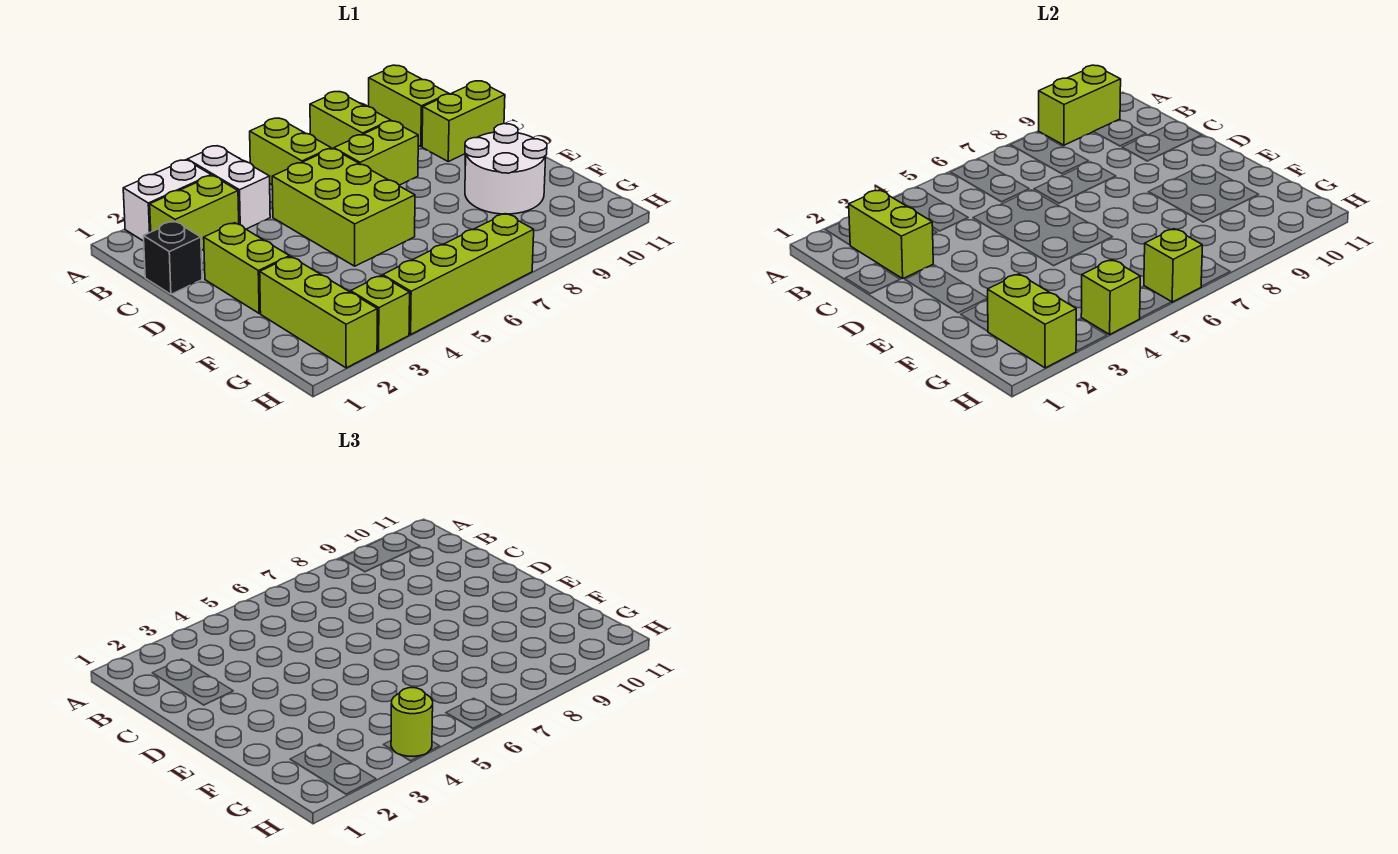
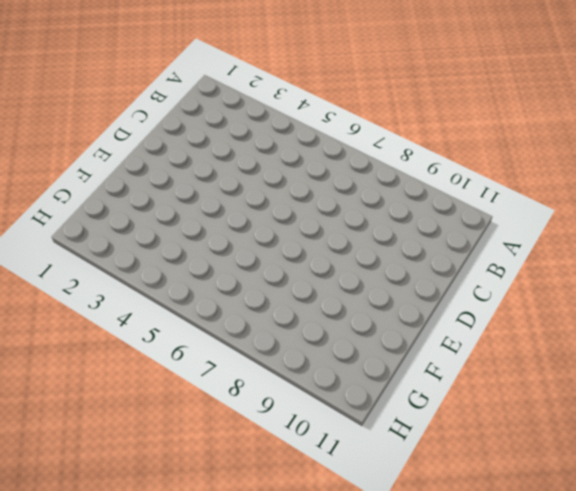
none -> white brick A2:A3 level 1
none -> white brick A4:B4 level 1
none -> lime brick A6:B6 level 1

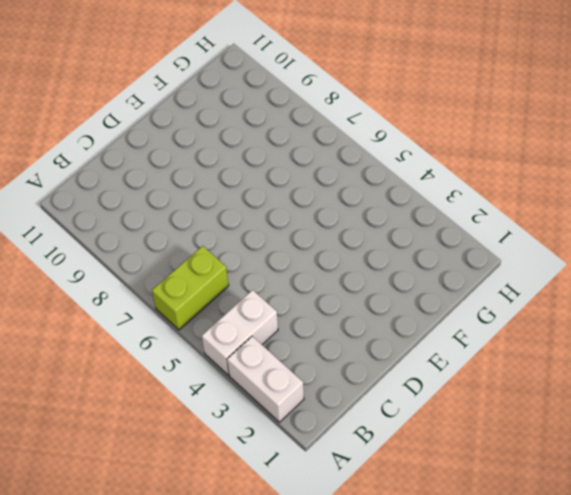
none -> lime brick A8:B8 level 1
none -> lime brick A10:B10 level 1
none -> lime brick B2:B3 level 1

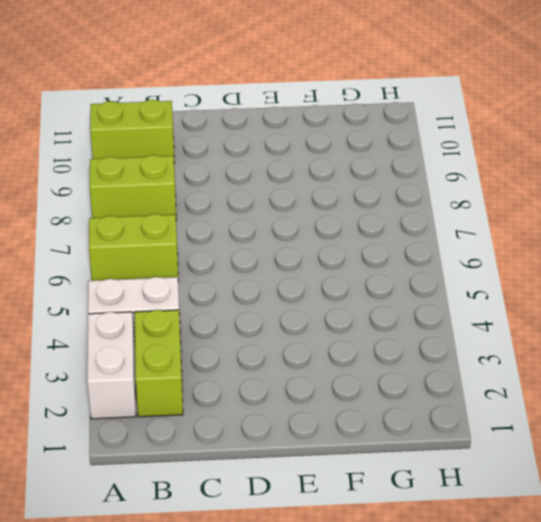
none -> black brick C1 level 1
none -> lime brick C5:E6 level 1
none -> lime brick C7:C8 level 1

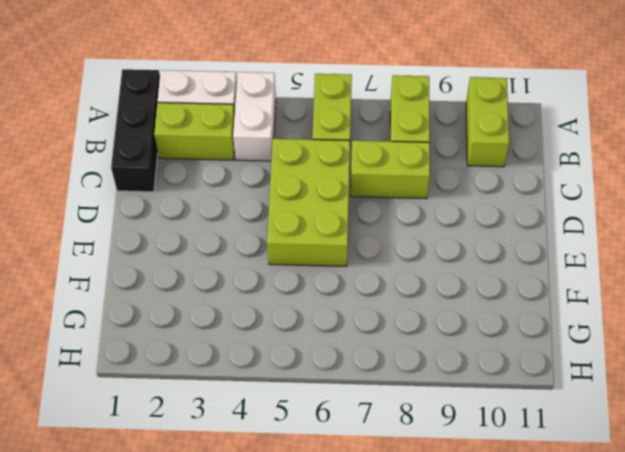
black brick A1:C1 level 1 -> black brick C1 level 1
none -> lime brick C10:C11 level 1
none -> lime brick D2:E2 level 1
none -> white round brick E9:F10 level 1

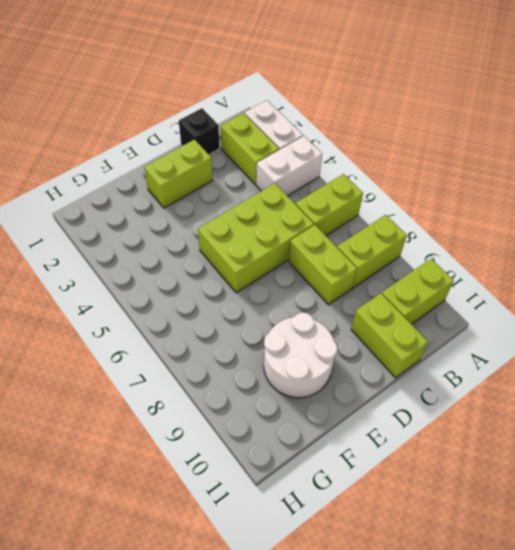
none -> lime brick F2:H2 level 1
none -> lime brick H3 level 1
none -> lime brick H4:H7 level 1

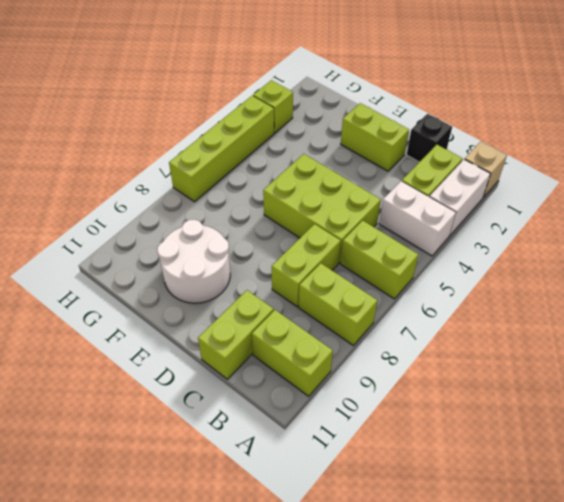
tan brick A1 level 1 -> none
none -> lime brick F2:H2 level 1
none -> lime brick A9:A10 level 2
none -> lime brick B2:C2 level 2

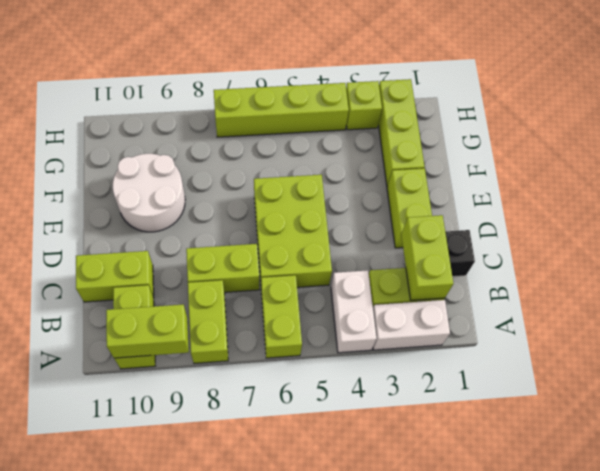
none -> lime brick G2:H2 level 2
none -> lime brick H4 level 2
none -> lime brick H6 level 2

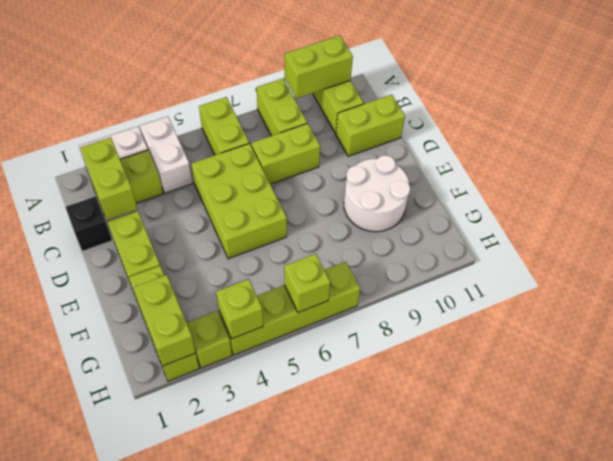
none -> lime round brick H4 level 3

